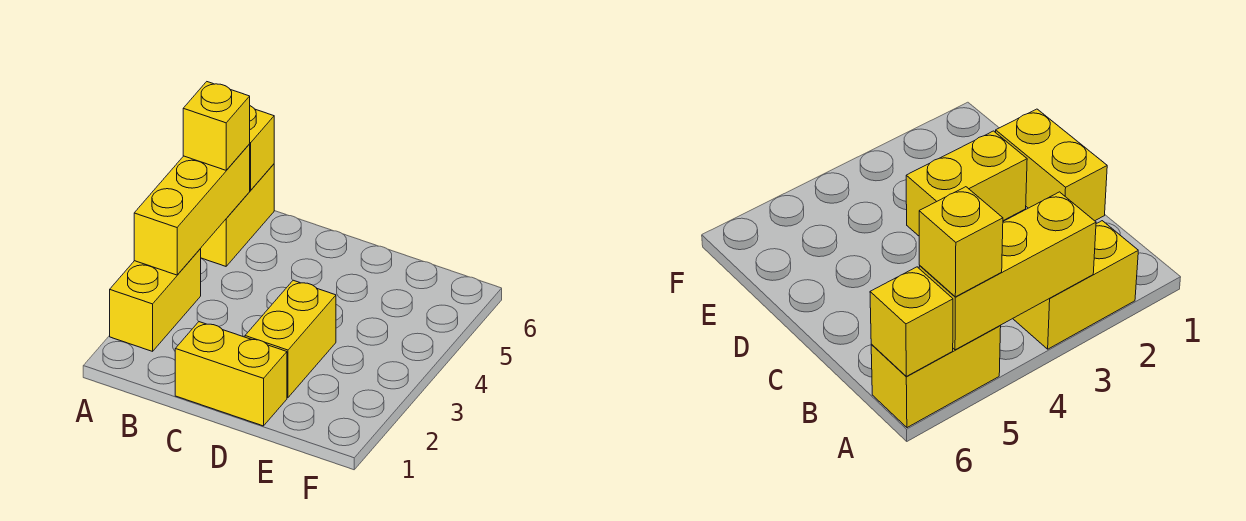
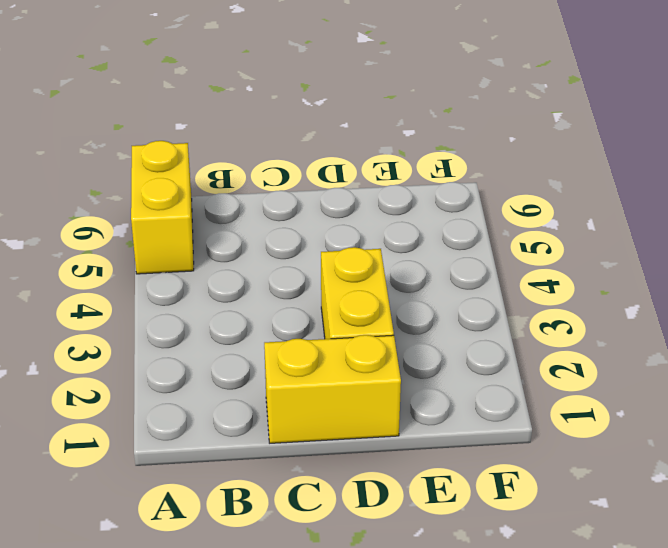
none -> yellow brick A2:A3 level 1
none -> yellow brick A3:A5 level 2

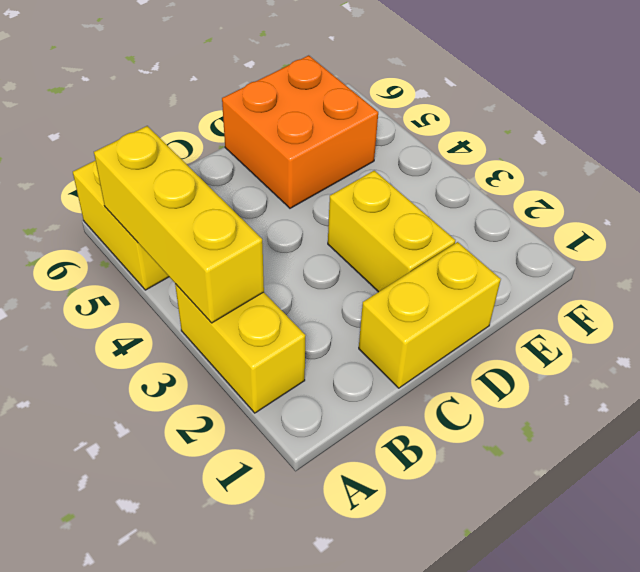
orange brick D5:E6 level 1 -> none
none -> yellow brick A6 level 2
none -> yellow brick A5 level 3

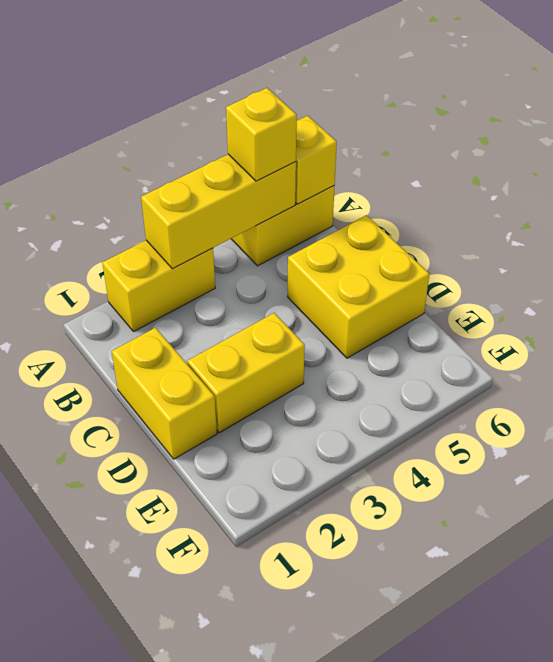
yellow brick C5:D6 level 1 -> none

